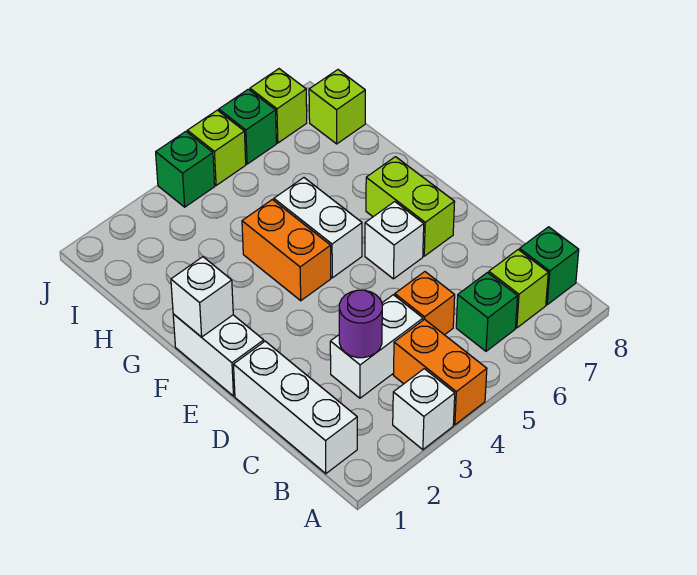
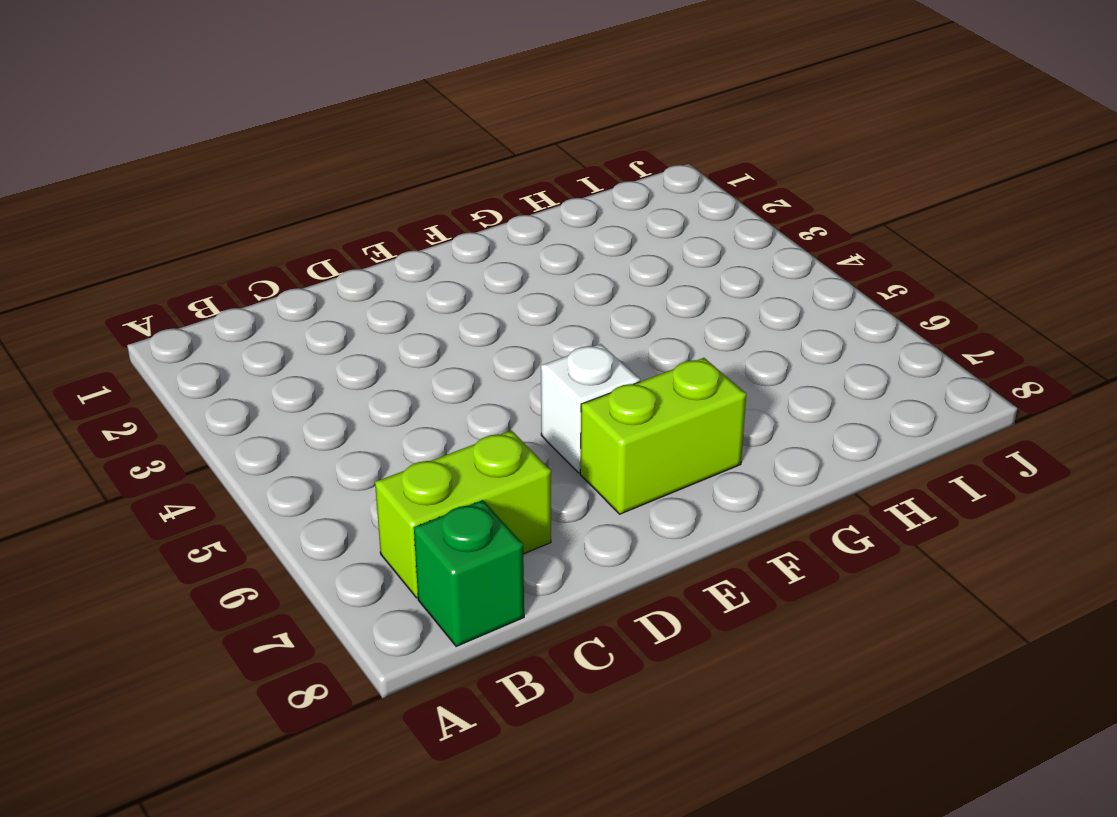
lime brick B7:C7 level 1 -> lime brick B7 level 1
none -> white brick A3 level 1
none -> orange brick A4:B4 level 1
none -> white brick B1:D1 level 1

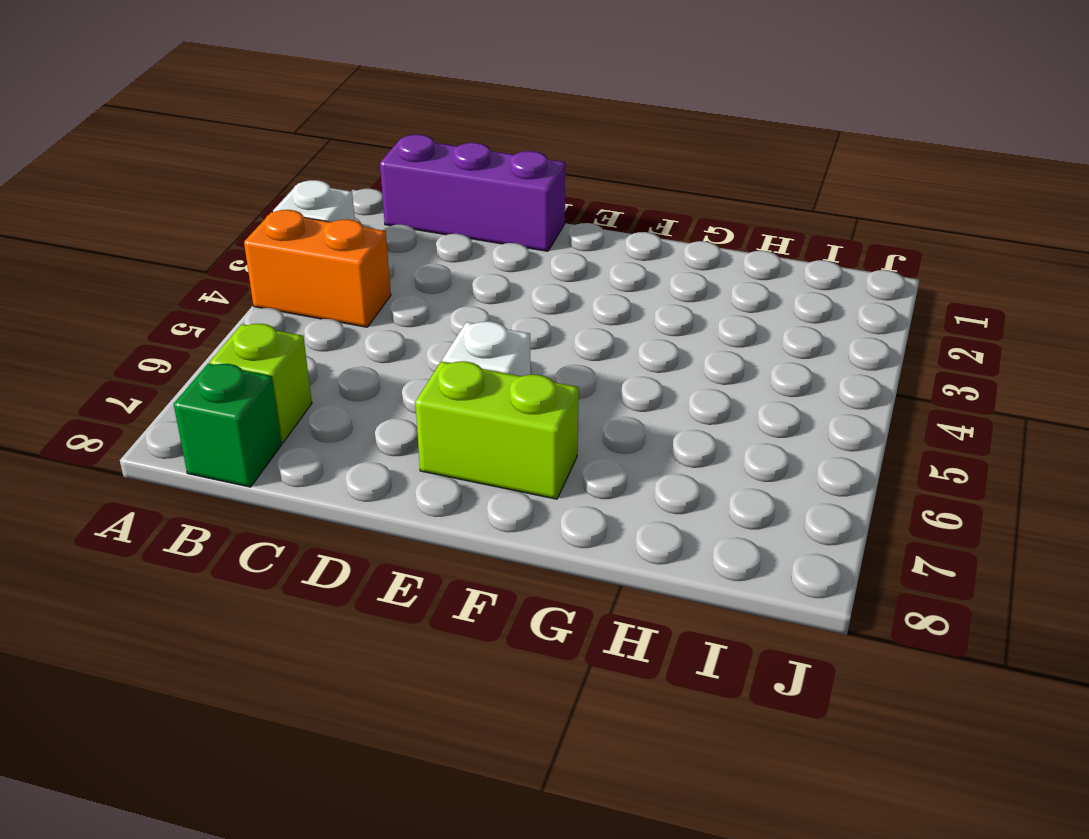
purple brick B1:D1 level 1 -> white brick B1:D1 level 1
none -> green brick B6 level 1
none -> white brick C3:C4 level 1
none -> orange brick C5 level 1

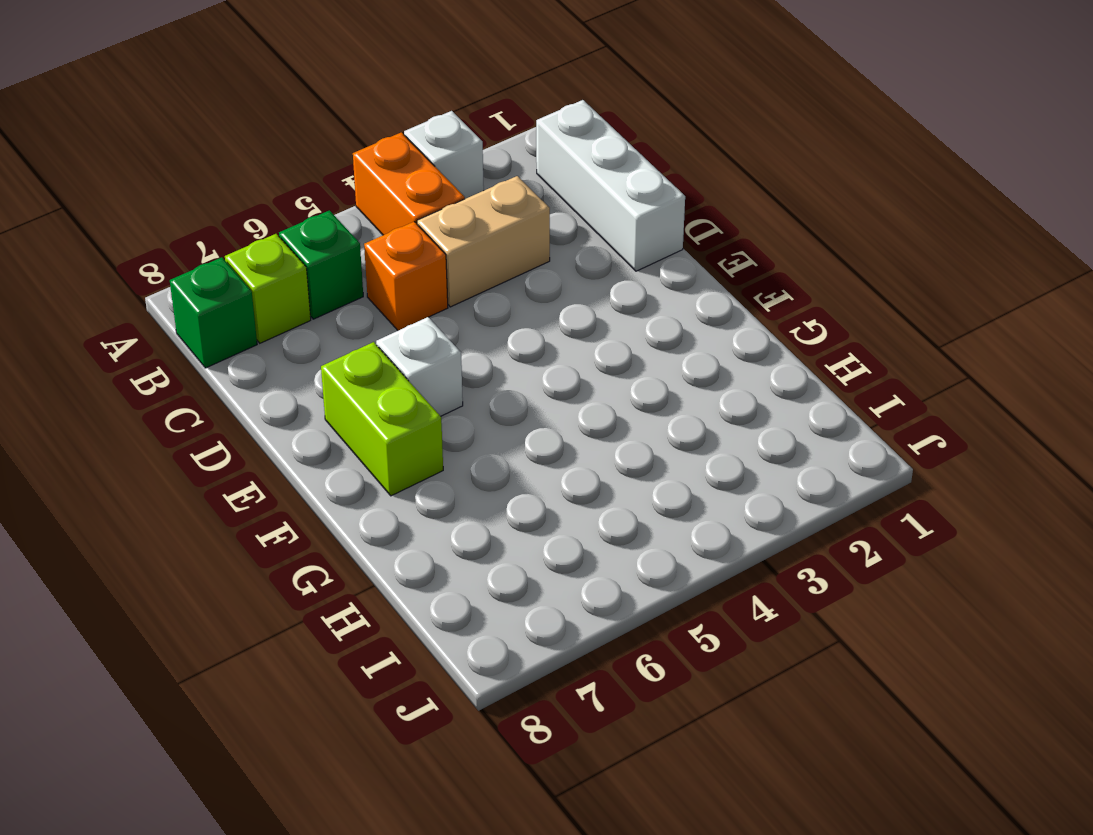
tan brick C3:C4 level 1 -> white brick C3:C4 level 1
none -> white brick E1:F1 level 1
none -> orange brick F4:G4 level 1
none -> white brick F5:G5 level 1

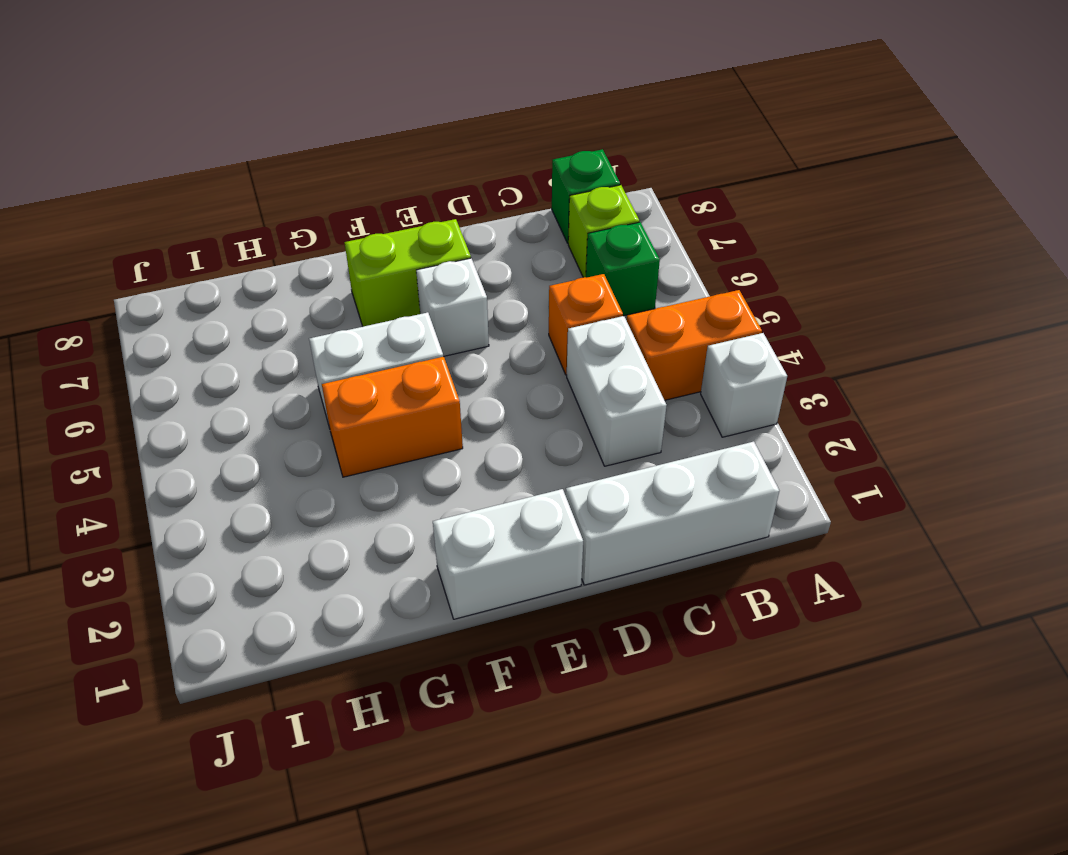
none -> lime brick I8 level 1
none -> green brick J4 level 1
none -> lime brick J5 level 1

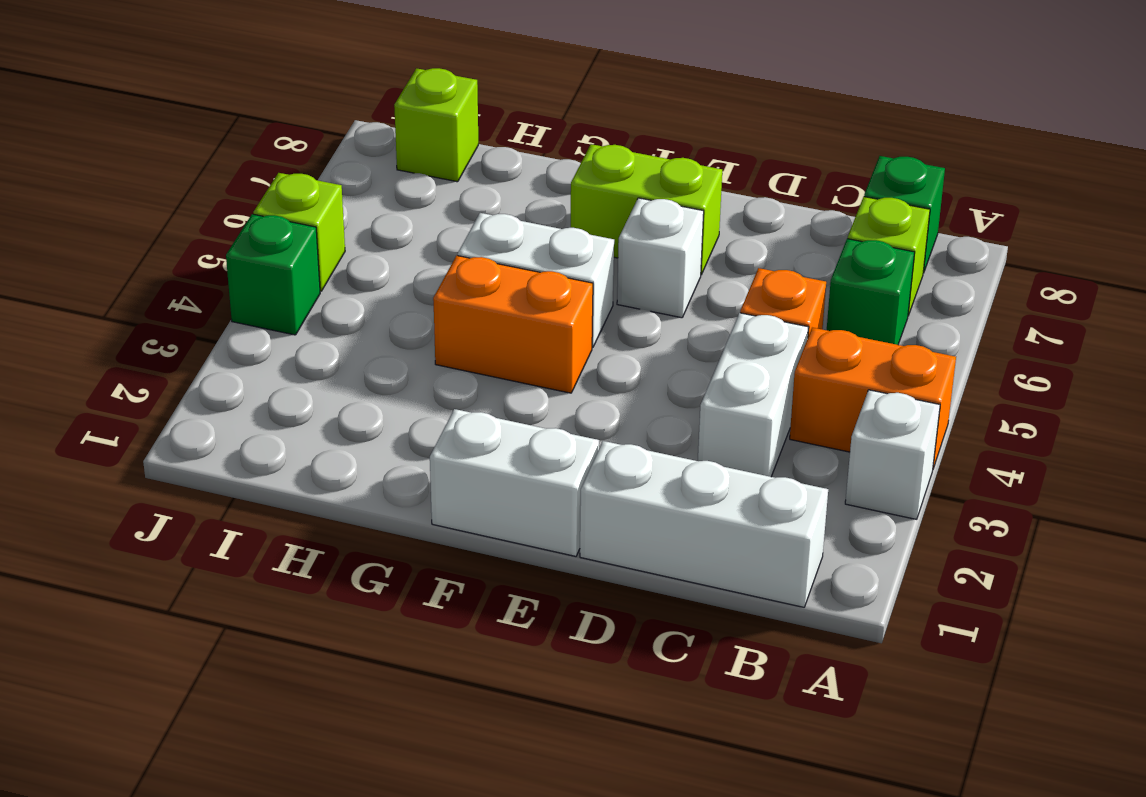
none -> green brick J6 level 1
none -> lime brick J7 level 1
none -> purple round brick C3 level 2

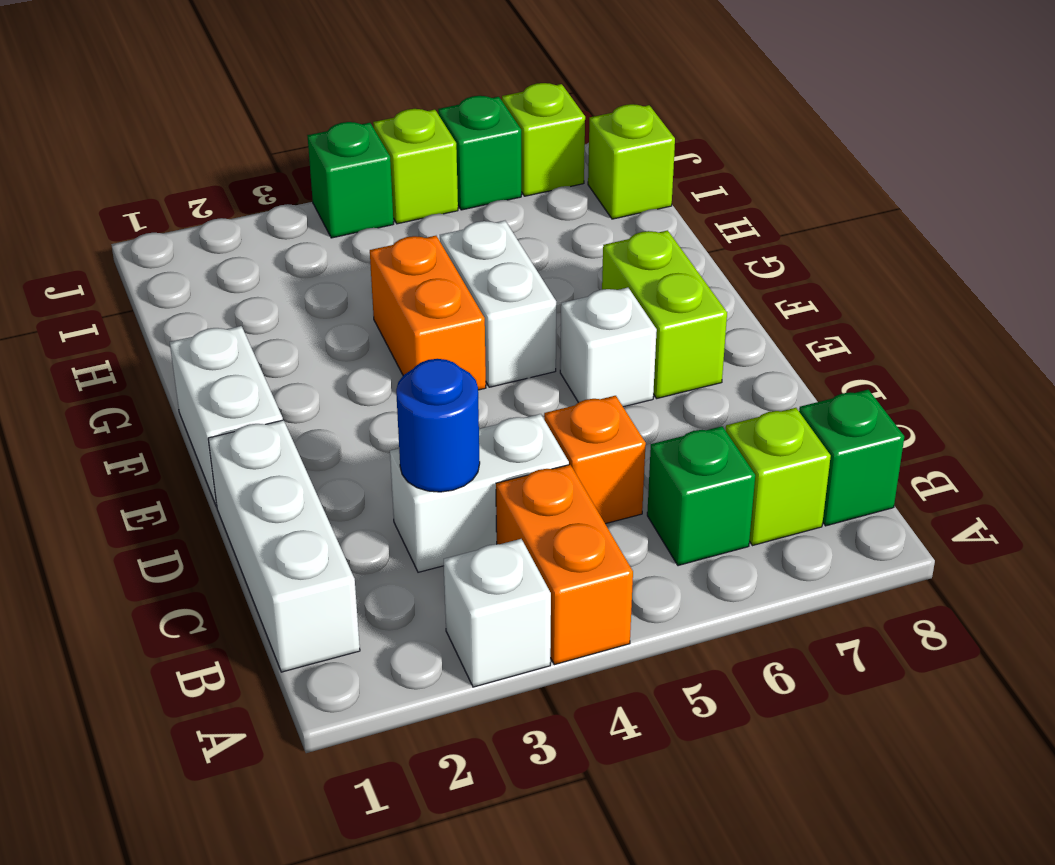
blue round brick C3 level 2 -> purple round brick C3 level 2
none -> white brick F1 level 2

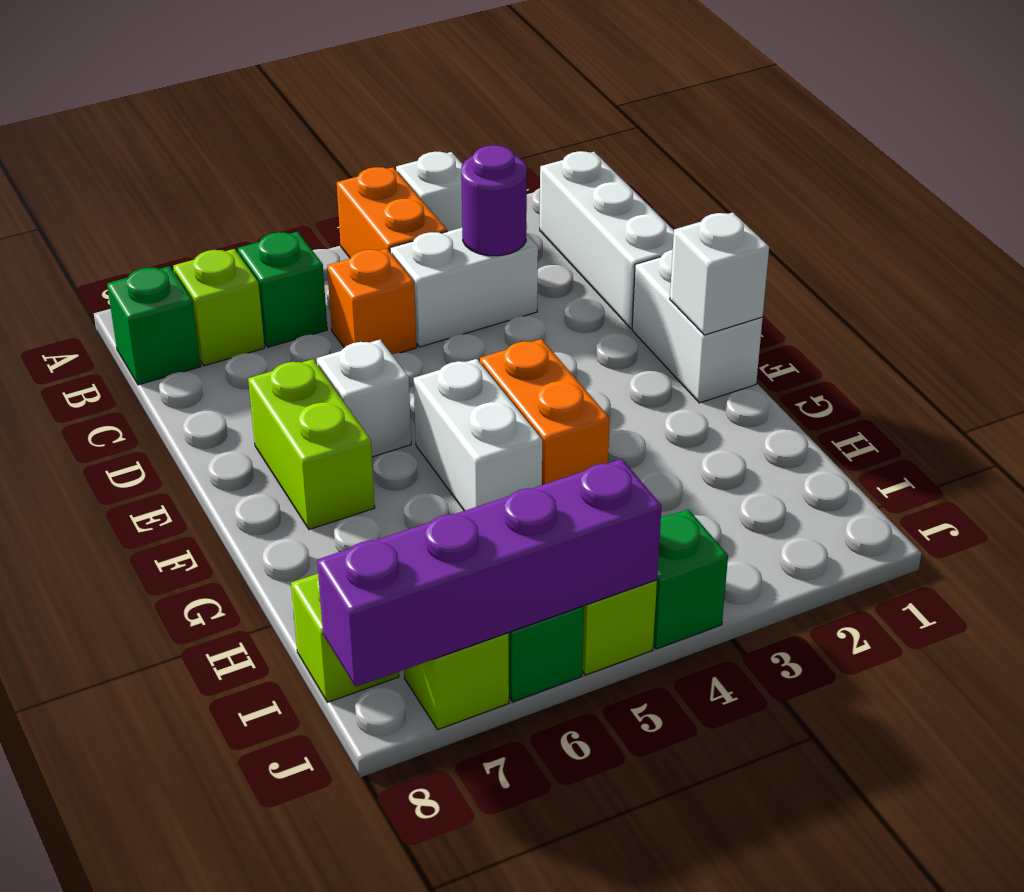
purple brick J5:J8 level 2 -> none

